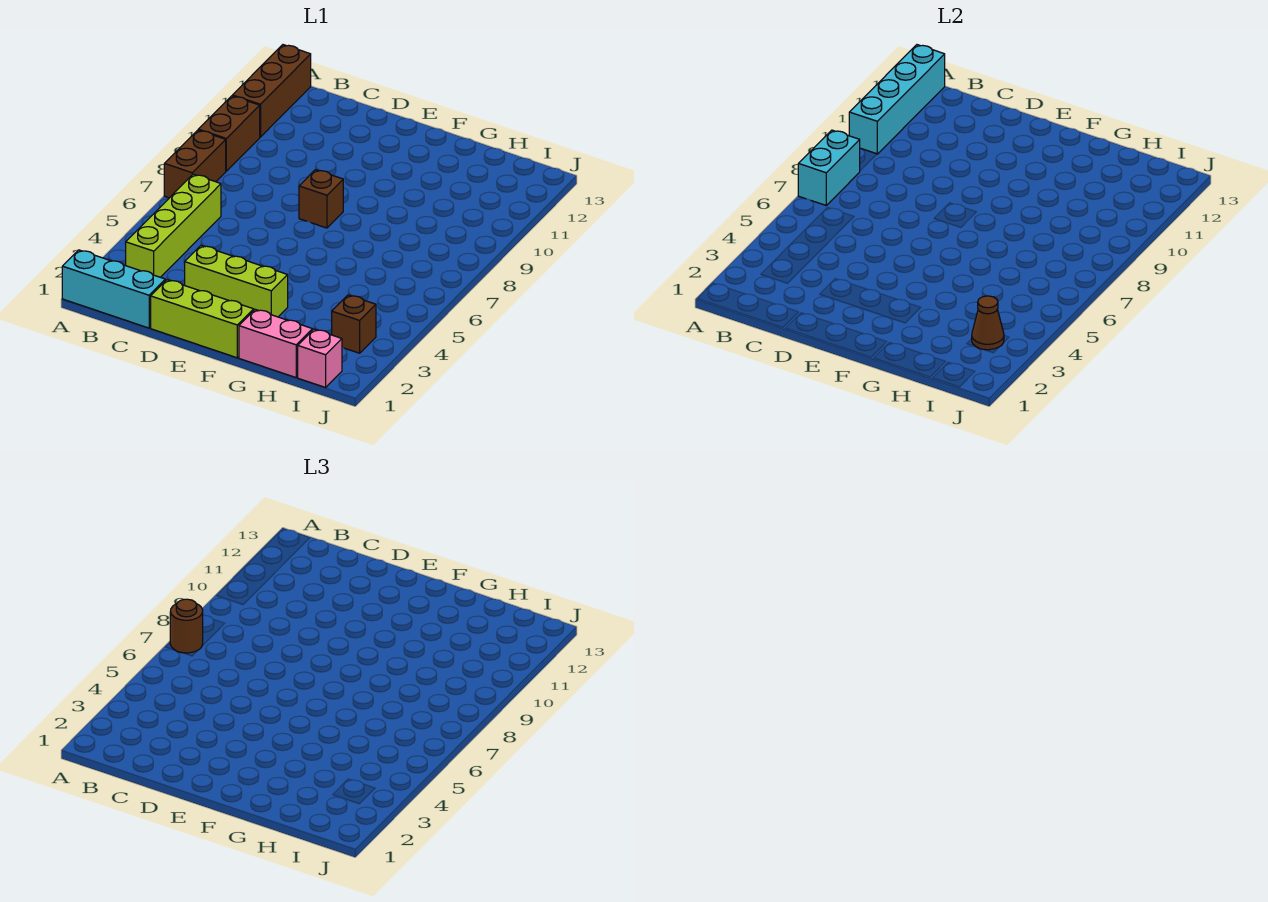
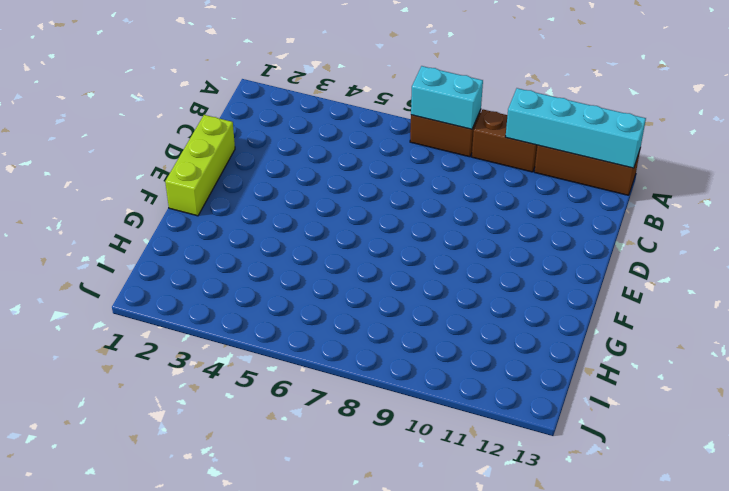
none -> cyan brick A1:C1 level 1
none -> lime brick B3:B6 level 1
none -> lime brick D3:F3 level 1

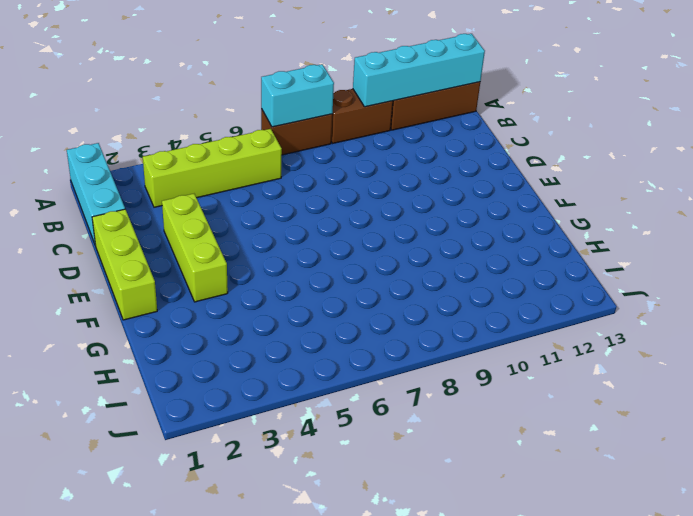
none -> brown brick E8 level 1
none -> pink brick G1:H1 level 1
none -> pink brick I1 level 1

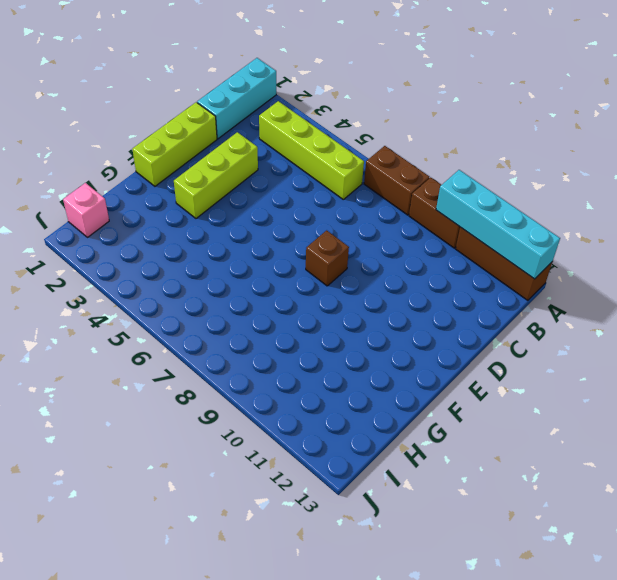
none -> pink brick G1:H1 level 1
none -> brown brick I3 level 1
none -> cyan brick A7:A8 level 2

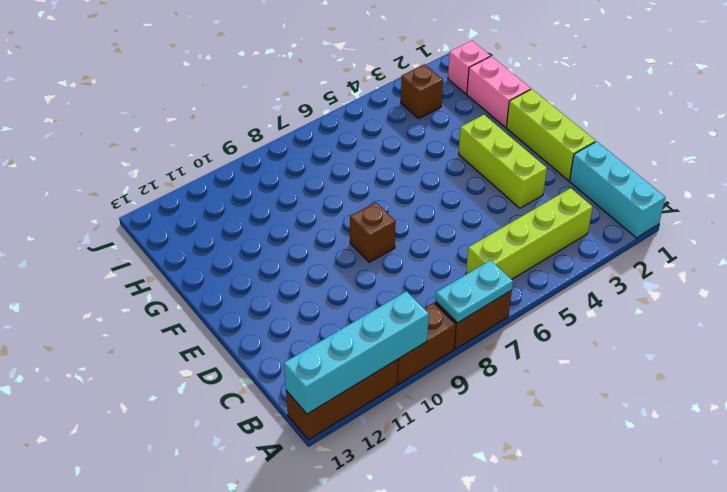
cyan plate A7:A8 level 2 -> cyan brick A7:A8 level 2
none -> brown cone I3 level 2
none -> brown round brick A7 level 3

